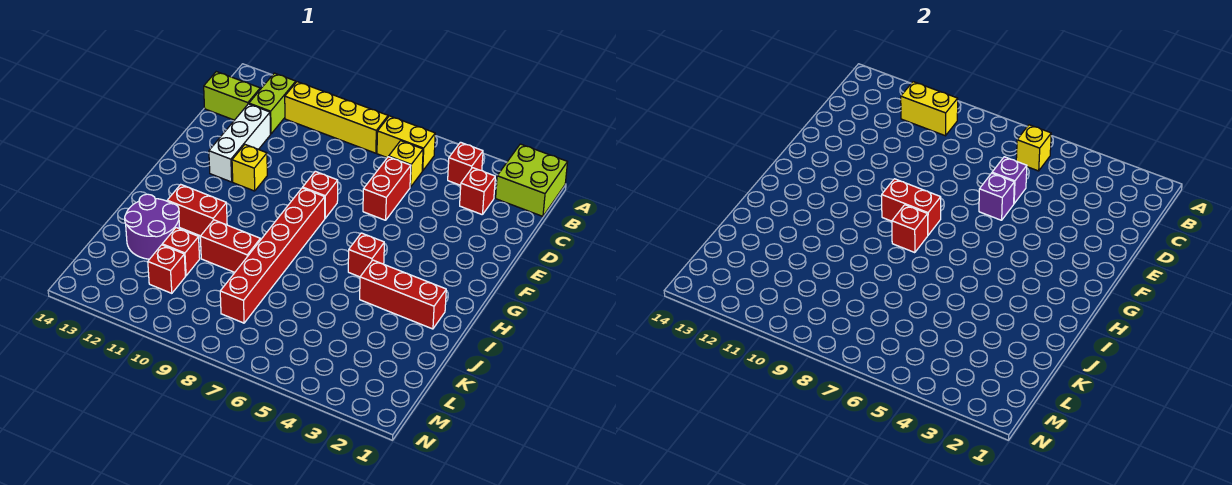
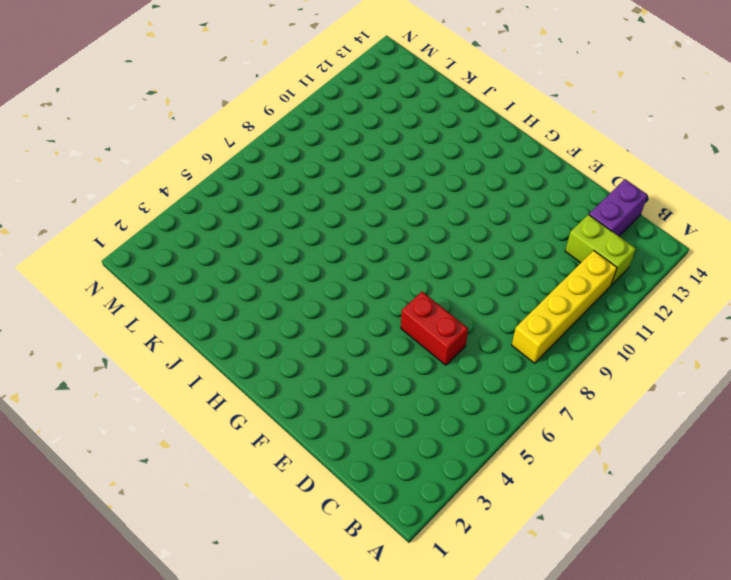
purple brick C13:C14 level 1 -> lime brick C13:C14 level 1
none -> lime brick A1:B2 level 1
none -> red brick B4 level 1
none -> yellow brick B6:B7 level 1

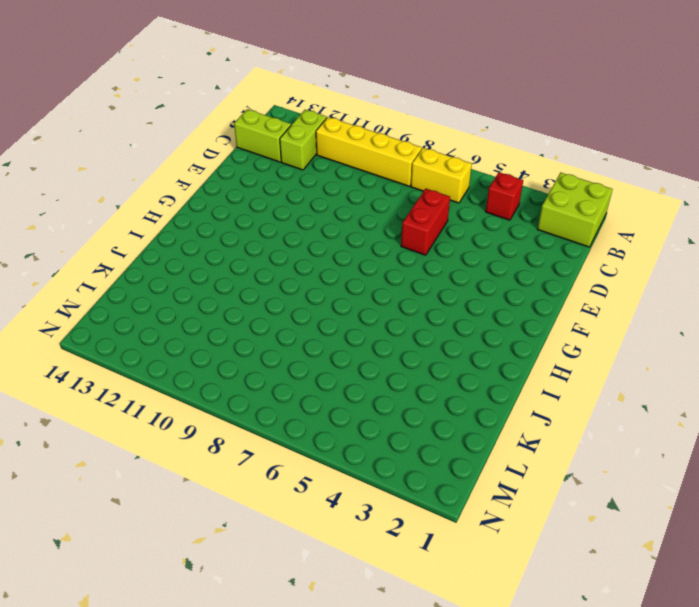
none -> red brick C3 level 1
none -> yellow brick C6 level 1
none -> white brick D12:F12 level 1

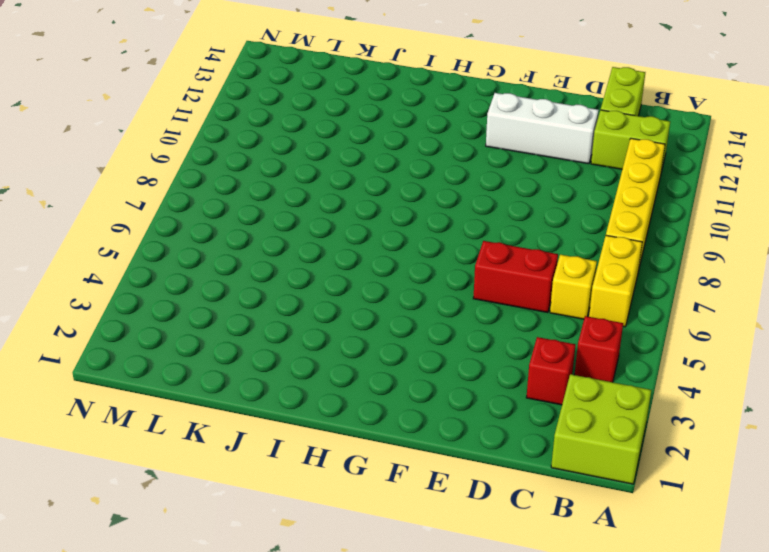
none -> red brick F8 level 1
none -> yellow brick F11 level 1
none -> red brick G8:L8 level 1

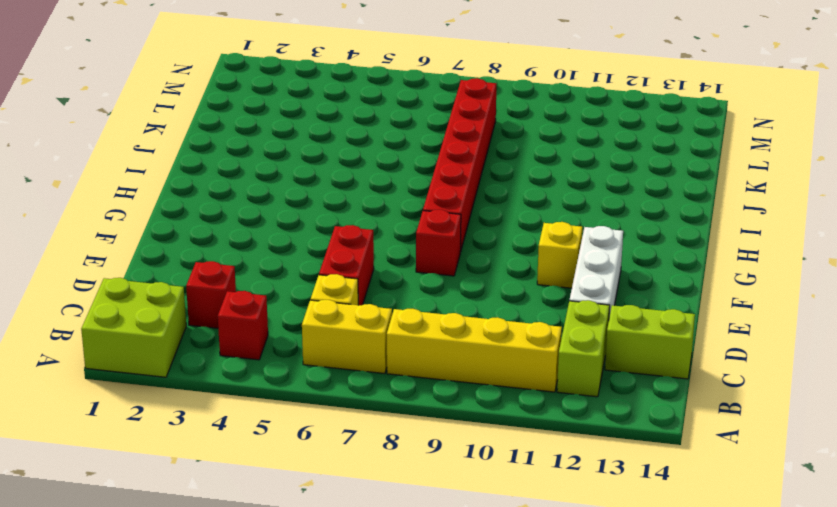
none -> red brick H5 level 1
none -> red brick I2:I4 level 1
none -> red brick I11:I12 level 1

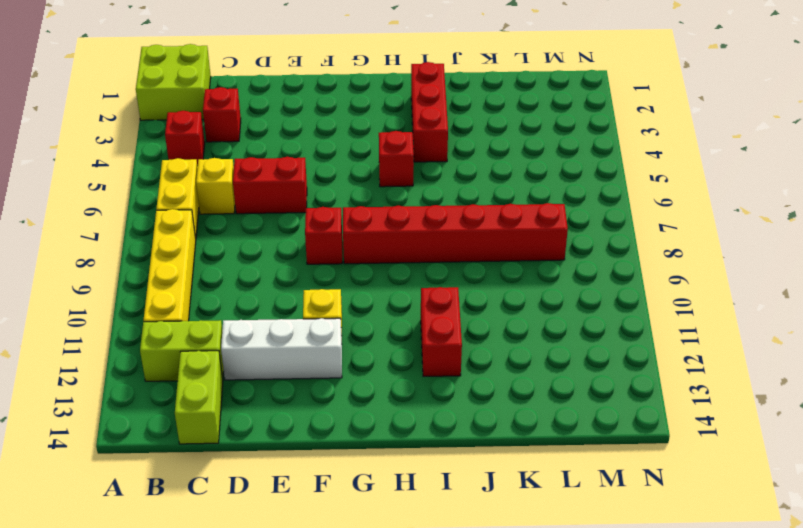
none -> red brick J9:J10 level 1
none -> purple round brick J12:K13 level 1
none -> red brick K11 level 1

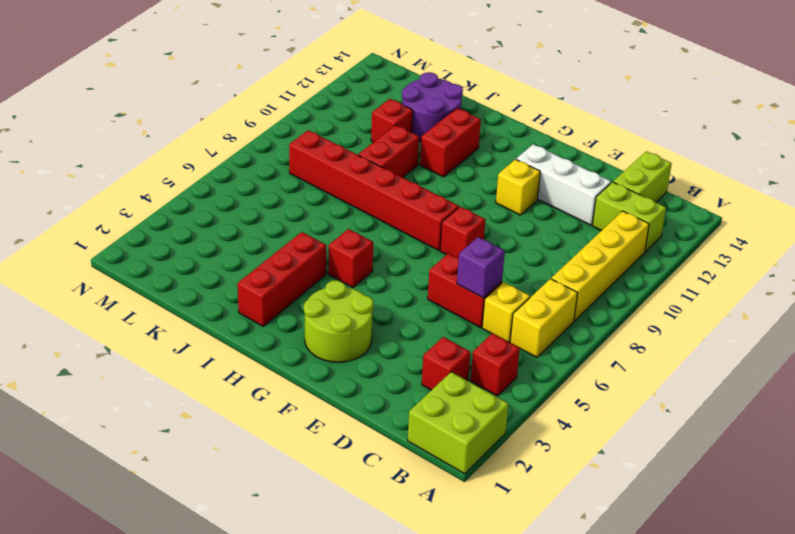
lime round brick F2:G3 level 1 -> none
none -> red brick L11 level 1
none -> yellow brick B6 level 2
none -> yellow brick B10:B11 level 2

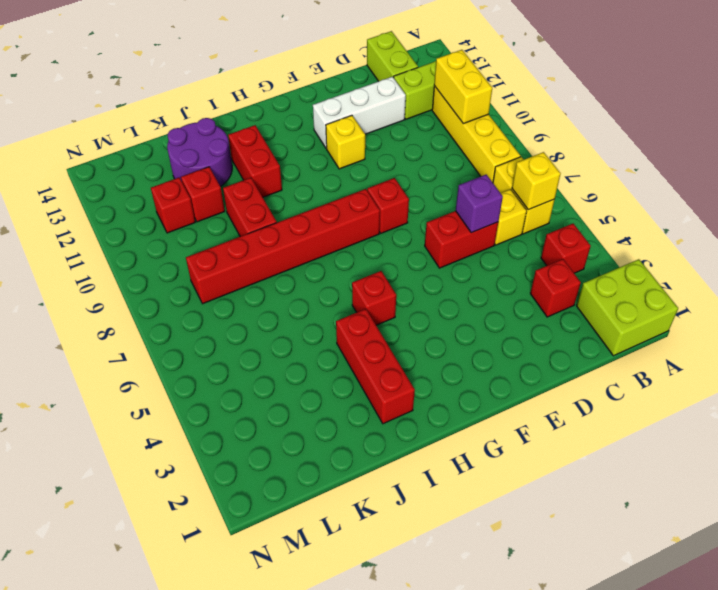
none -> purple brick E6 level 2
none -> red brick G8:G9 level 2
none -> red brick H8 level 2

